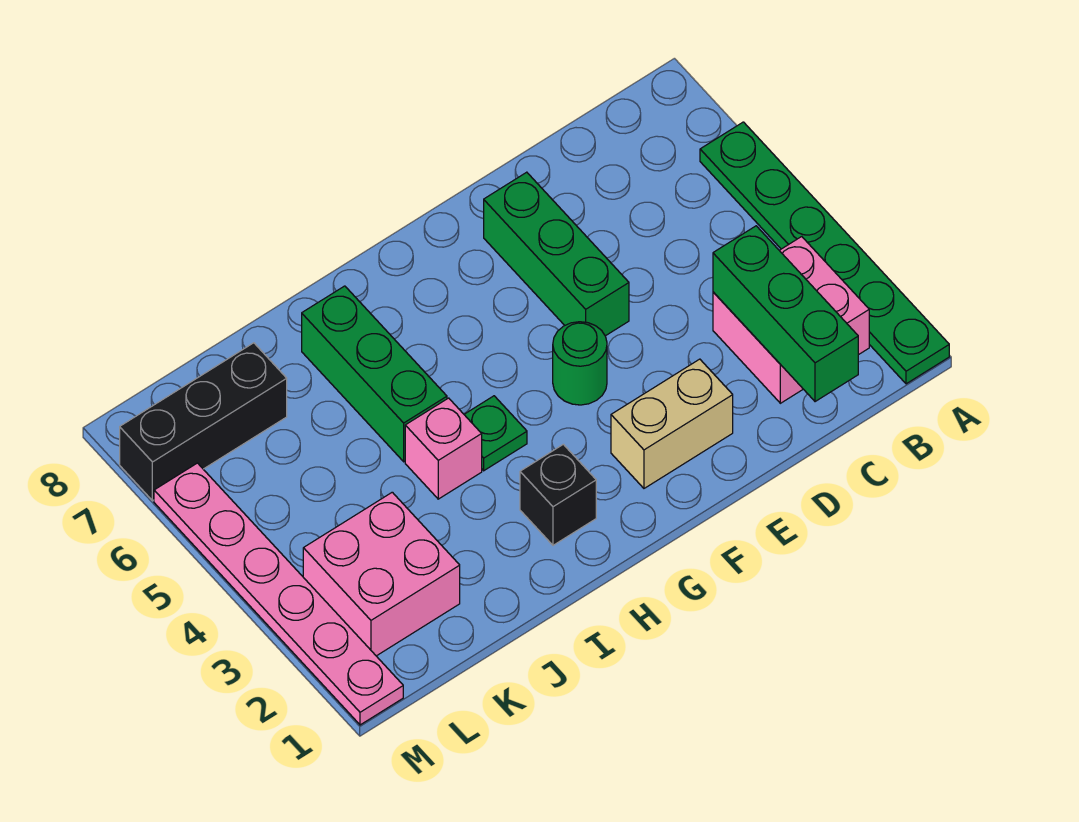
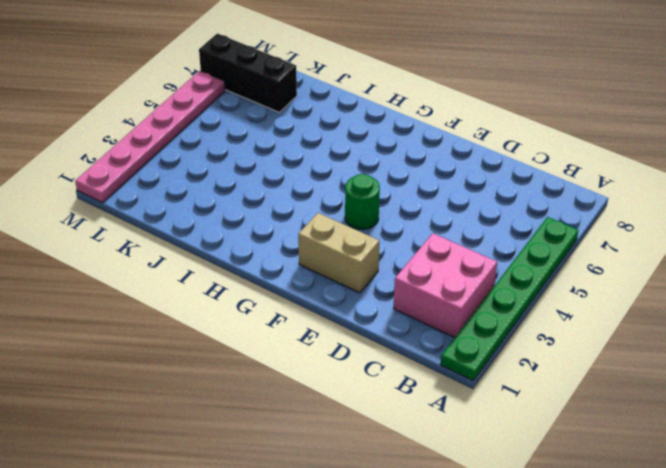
none -> green brick E5:E7 level 1
none -> black brick H2 level 1
none -> green plate H4 level 1

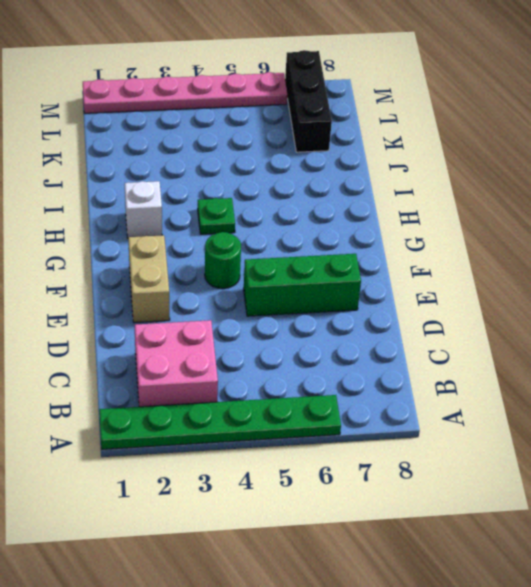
white brick H2 level 1 -> black brick H2 level 1
none -> pink brick I4 level 1
none -> green brick I5:I7 level 1
none -> pink brick K2:L3 level 1

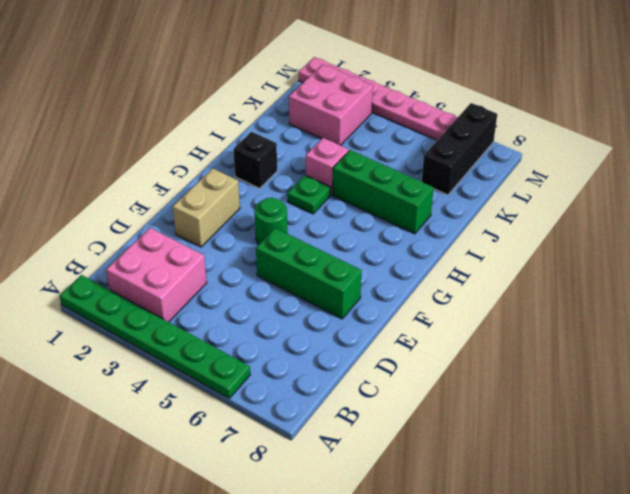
none -> green brick C1:C3 level 2

